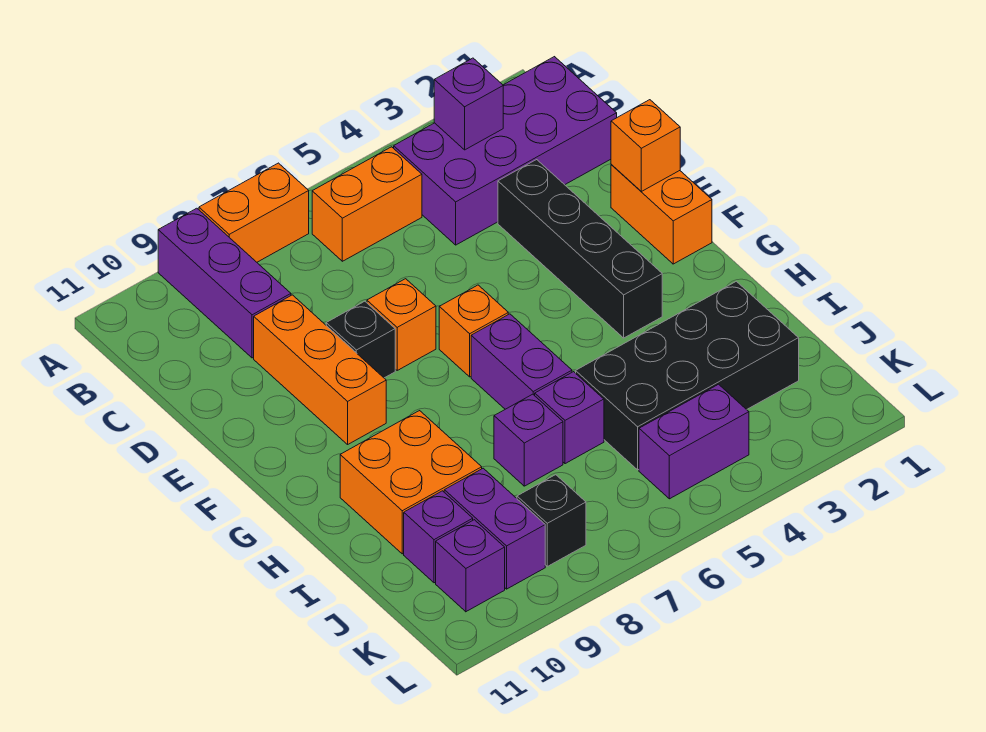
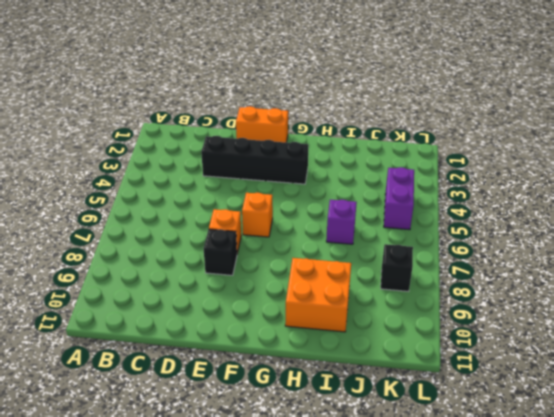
none -> orange brick A7:A8 level 1
none -> purple brick A9:C9 level 1
none -> purple brick B1:C4 level 1

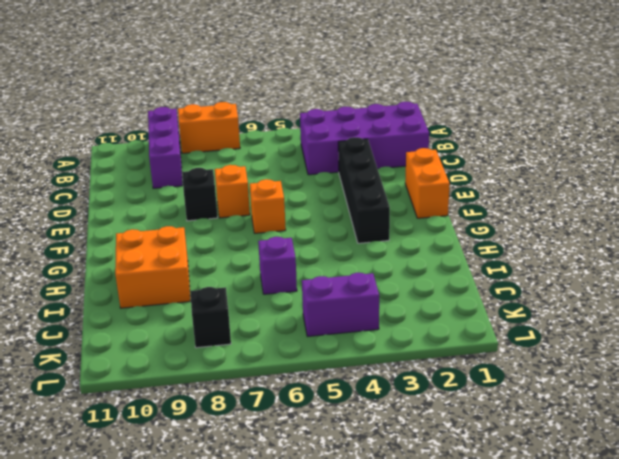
none -> orange brick B5:B6 level 1
none -> orange brick D9:F9 level 1
none -> purple brick G6:H6 level 1

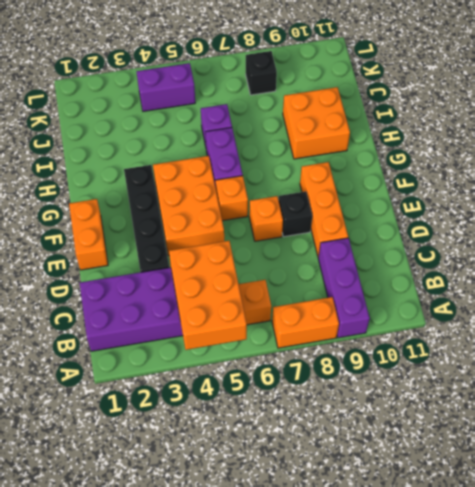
orange brick A4:C5 level 2 -> none
orange brick E4:G5 level 1 -> none
none -> black brick I2:J5 level 1
none -> purple brick I7 level 1
none -> purple brick J9:K9 level 1

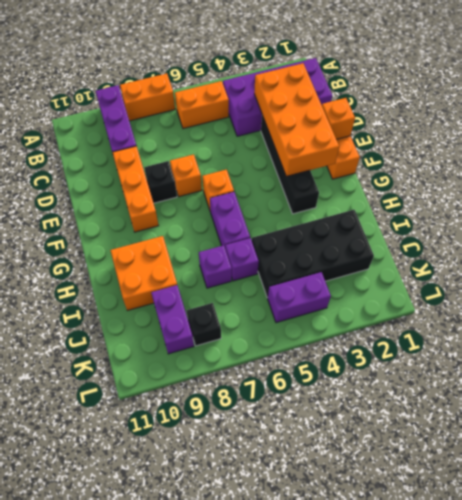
orange brick C2:F3 level 2 -> none
none -> purple brick J10 level 1
none -> purple brick K10 level 1
none -> purple brick B3 level 2

